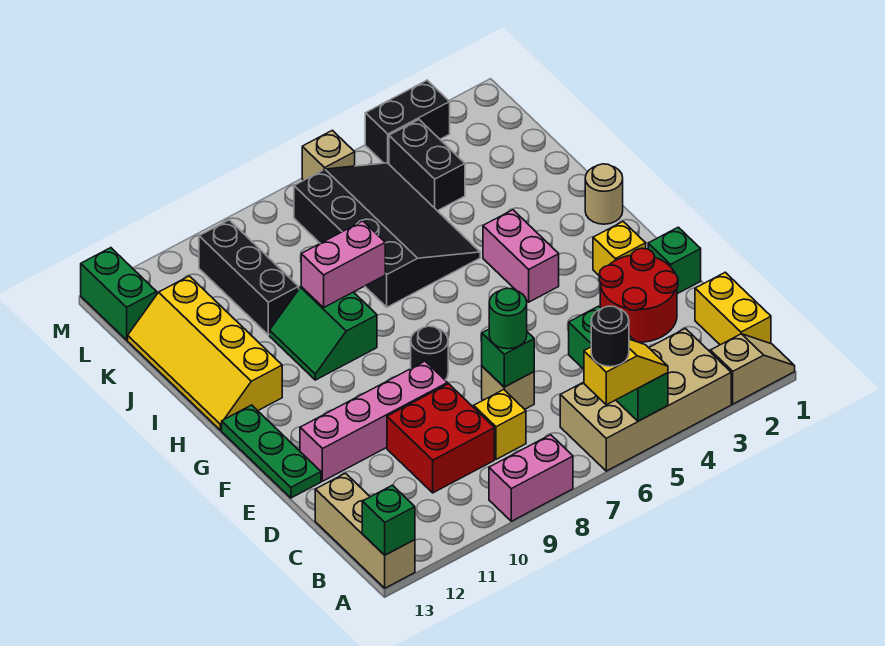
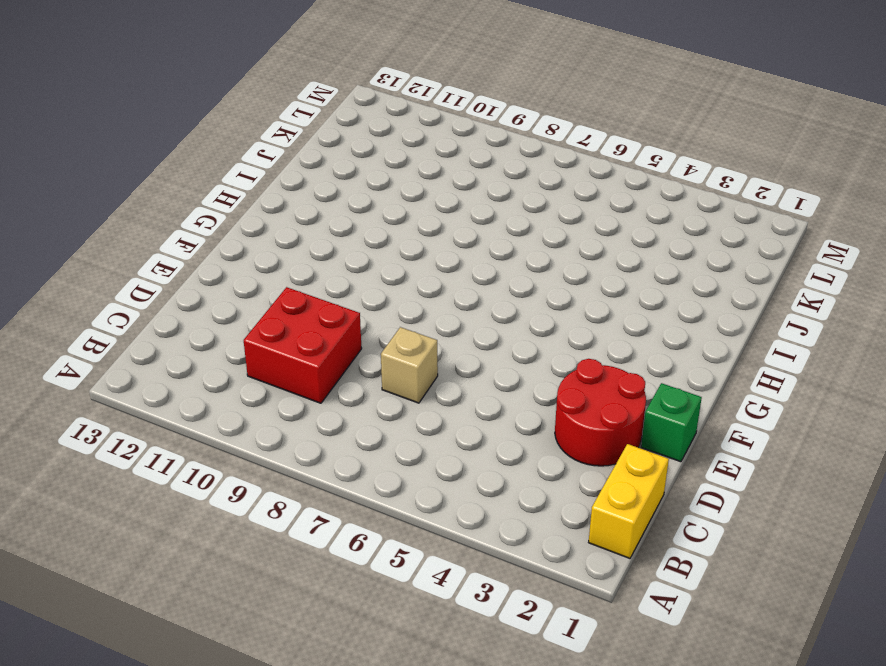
none -> tan slope A1:A2 level 1 top 2
none -> tan brick A3:B6 level 1
none -> pink brick A8:A9 level 1
none -> tan brick A13:C13 level 1

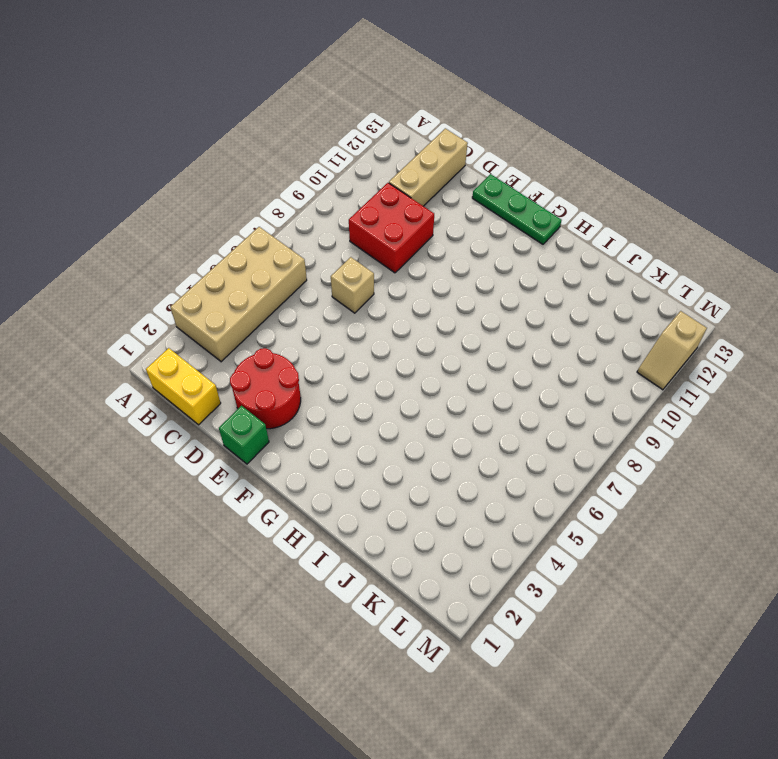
tan brick C11:C13 level 1 -> tan brick A13:C13 level 1
tan slope M11:M12 level 1 top 12 -> tan slope A1:A2 level 1 top 2
none -> pink brick A8:A9 level 1
none -> yellow brick C8 level 1
none -> pink brick E9:E12 level 1
none -> yellow brick F2 level 1

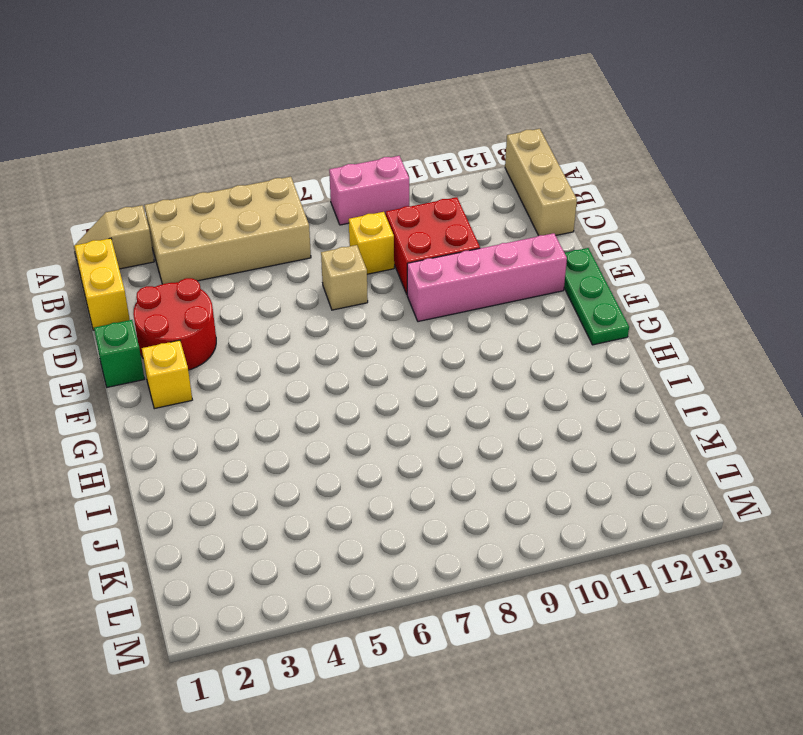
none -> black round brick F8 level 1
none -> pink brick G4:H4 level 1
none -> tan round brick H1 level 1
none -> green slope H9:I10 level 1 top 9

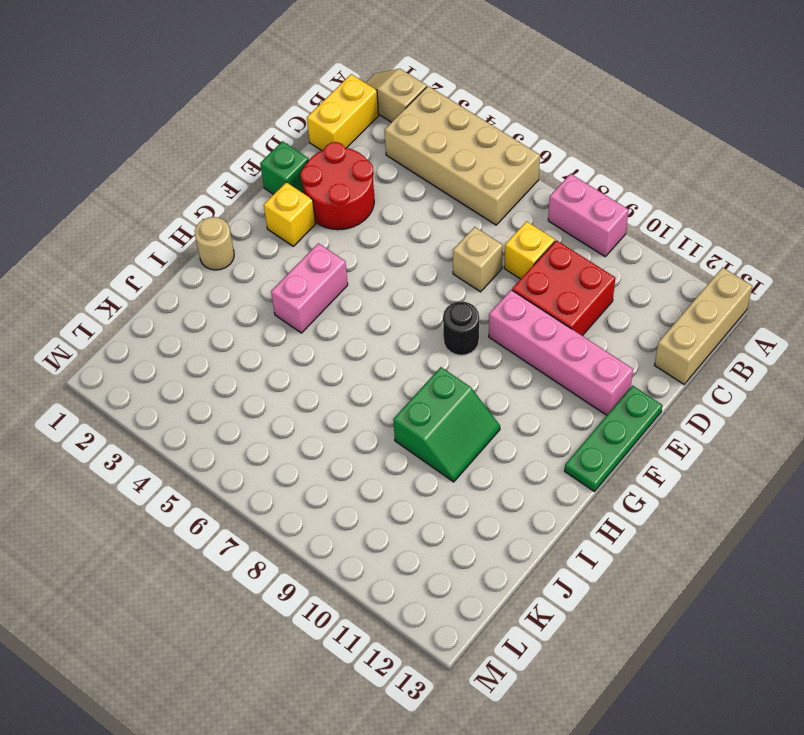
none -> yellow slope H12:K13 level 1 top 12
none -> black slope I5:L7 level 1 top 7
none -> black brick J10:L10 level 1
none -> black brick K4:L4 level 1

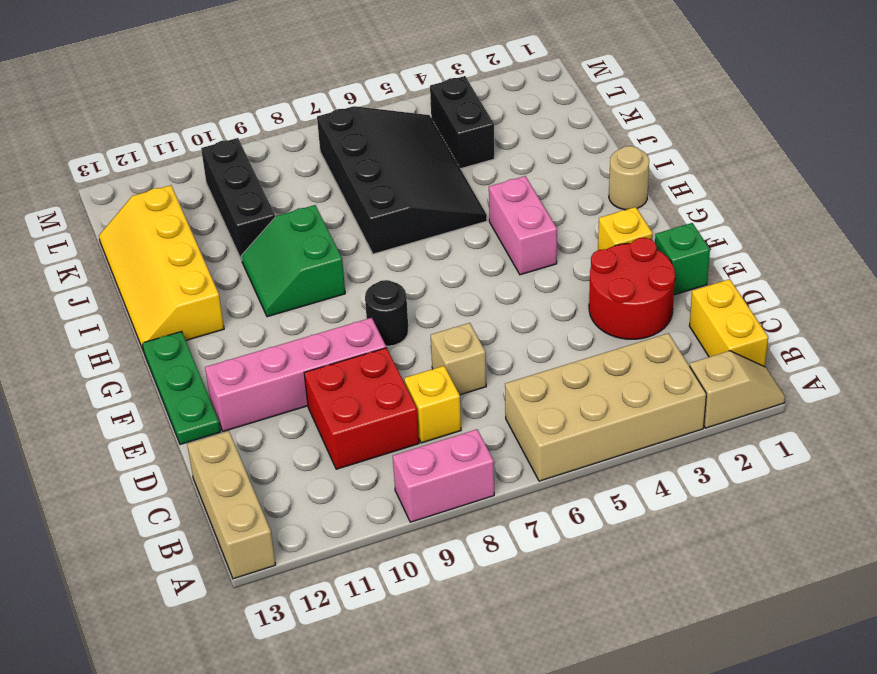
none -> green brick L13:M13 level 1
none -> black brick M3:M4 level 1
none -> tan brick M6 level 1
none -> green brick A5:C5 level 2

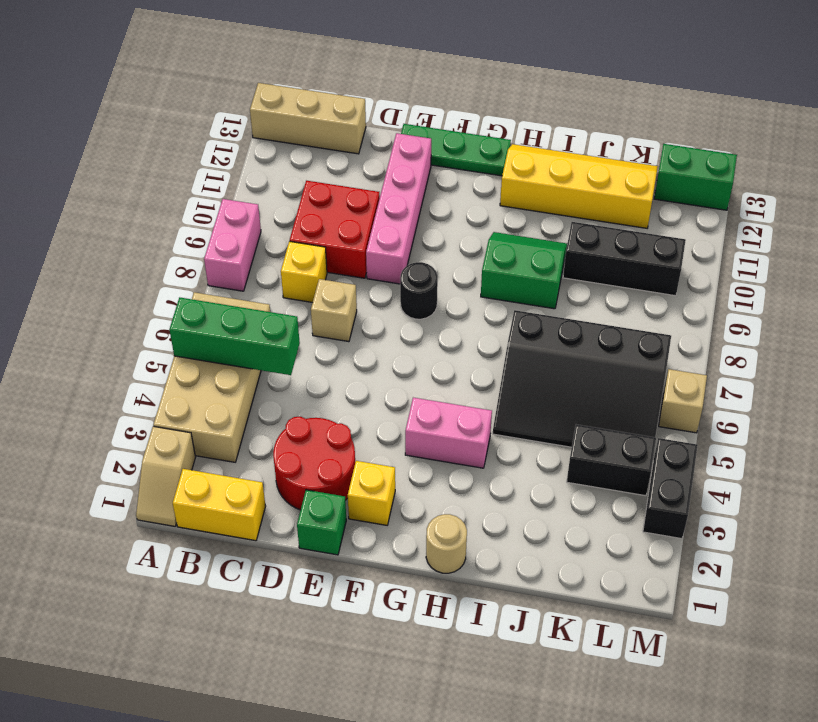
none -> green brick A13 level 2
none -> green brick D7 level 2
none -> pink brick I8:I9 level 2
none -> yellow slope A5:A6 level 3 top 6

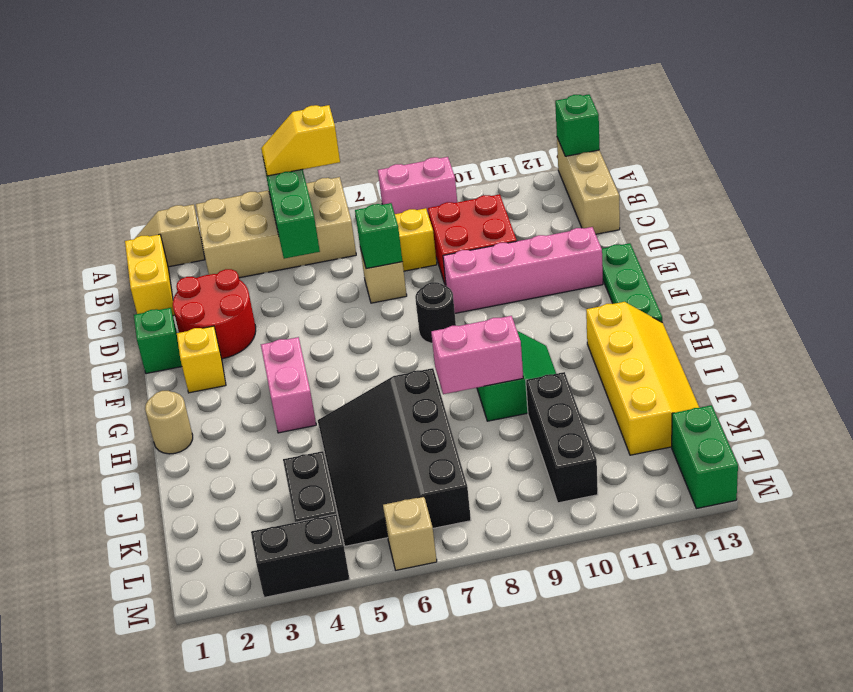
none -> green round brick D7 level 3
none -> black round brick A6 level 4

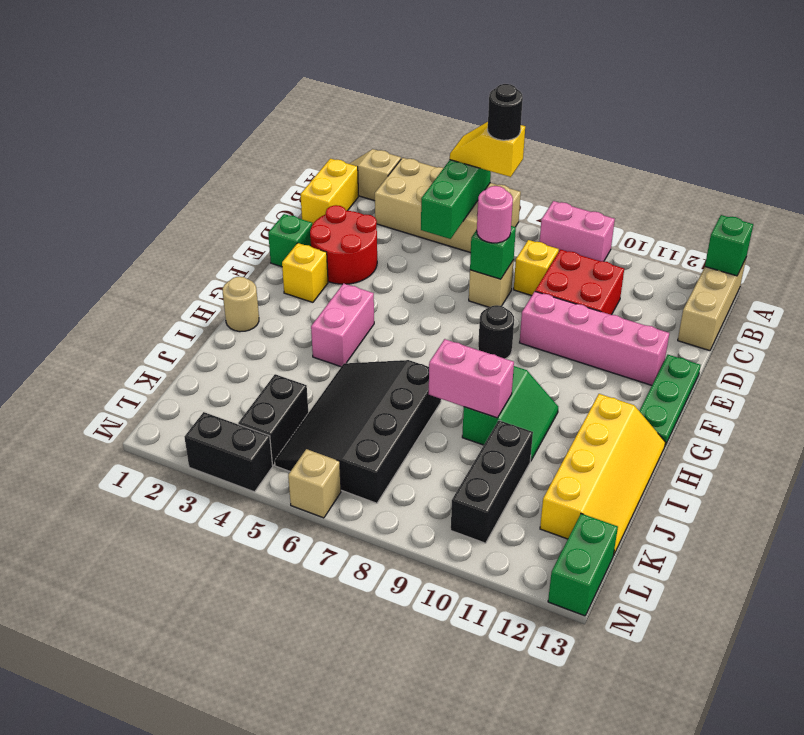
pink round brick D7 level 3 -> green round brick D7 level 3

